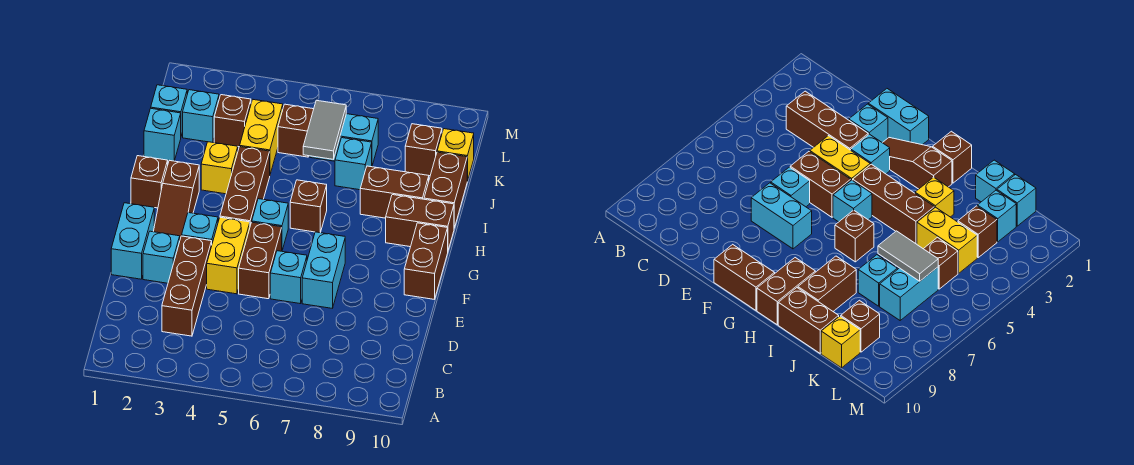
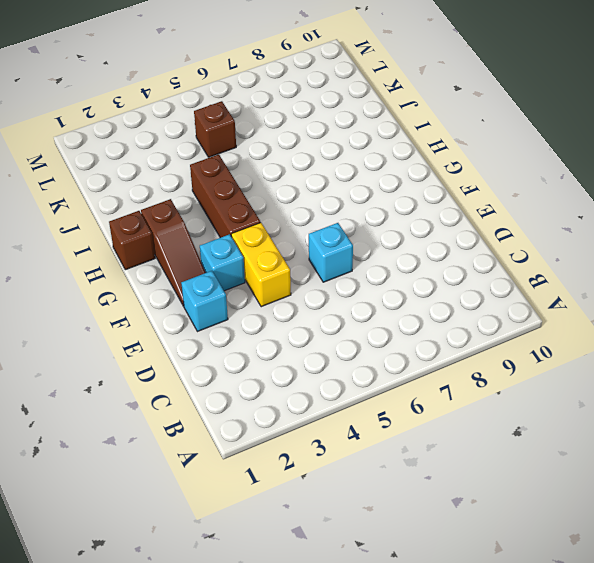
none -> brown brick C3:E3 level 1
none -> cyan brick E1:F1 level 1
none -> brown brick E5:F5 level 1

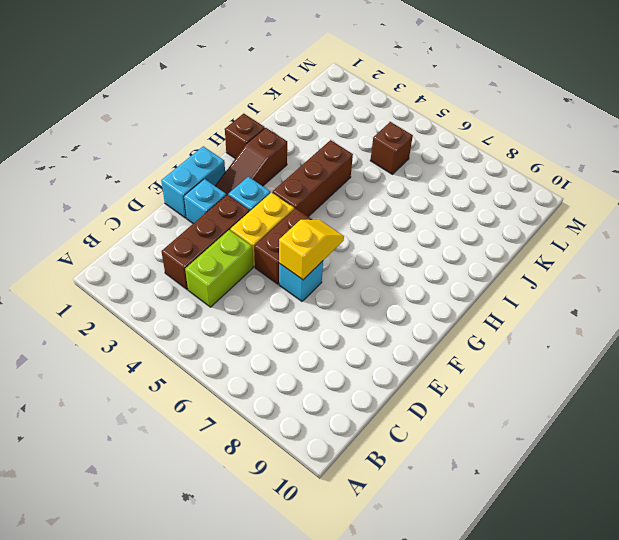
lime brick C4:D4 level 1 -> none
yellow slope E6:F6 level 2 top E -> none
none -> cyan brick E7:F7 level 1
none -> brown brick F10:G10 level 1
none -> cyan brick G5 level 1

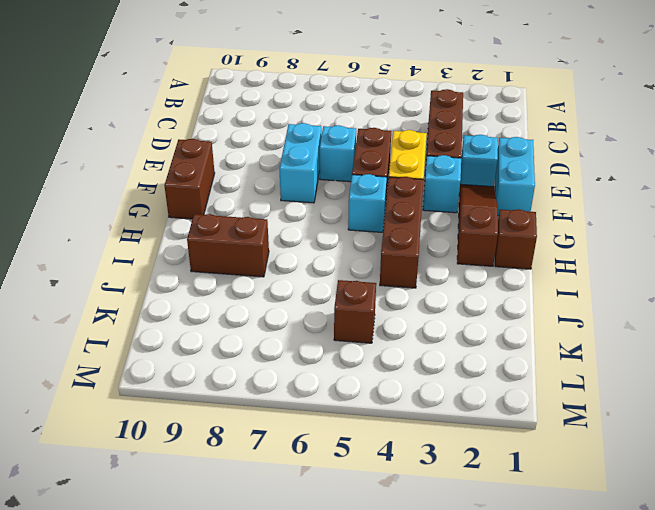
none -> brown brick H6 level 1
none -> brown brick H9:H10 level 1
none -> yellow brick I3 level 1

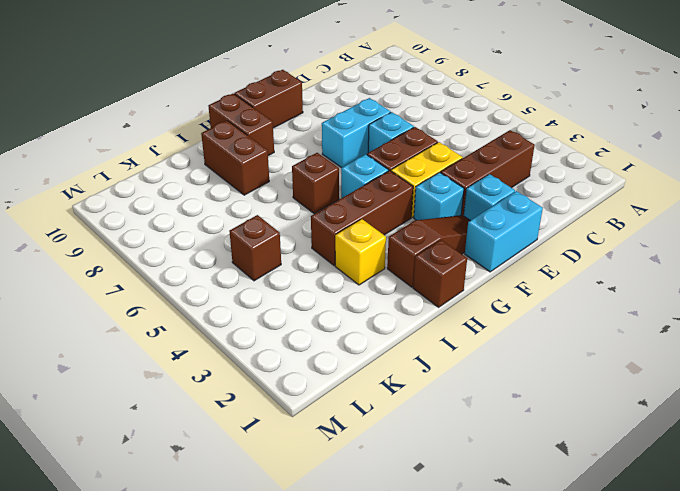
none -> brown brick I10:J10 level 1
none -> cyan brick J1 level 1
none -> yellow brick J4:K4 level 1

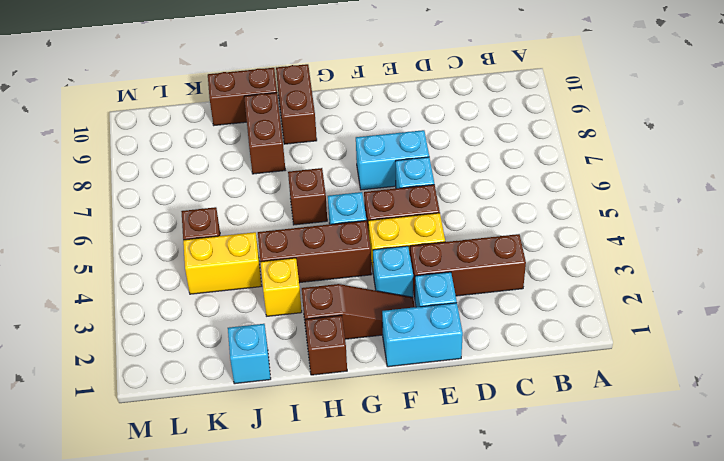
none -> brown brick F10:G10 level 1
none -> cyan brick J7 level 1
none -> cyan brick K1 level 1

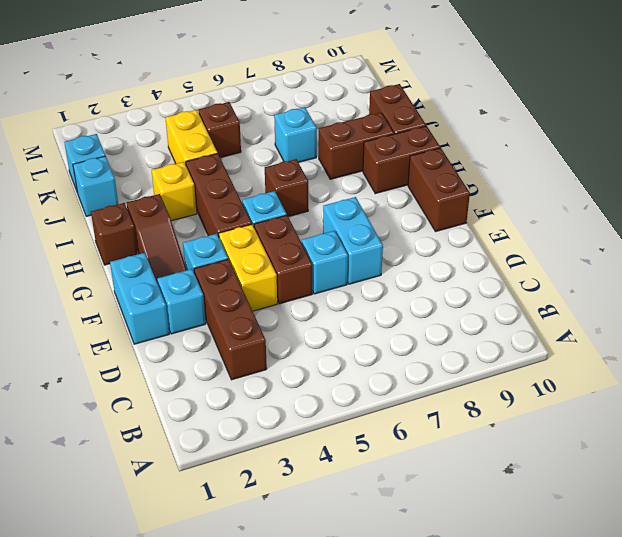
none -> cyan brick K2 level 1
none -> brown brick K3 level 1
none -> cyan brick K6:K7 level 1

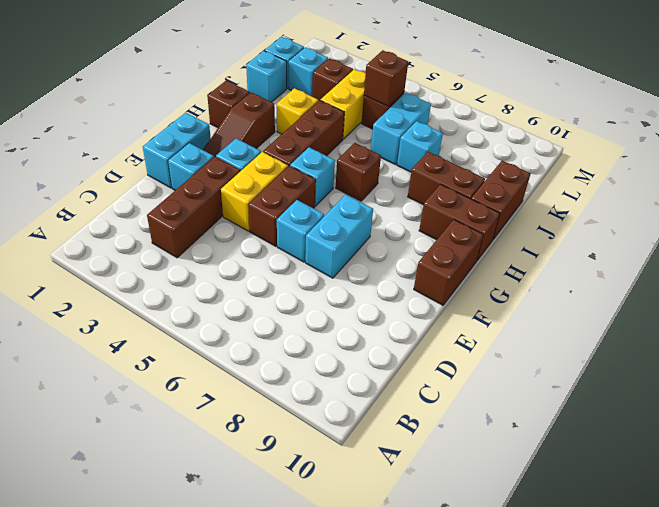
cyan brick J6:K6 level 1 -> cyan brick K6:K7 level 1
brown brick K5 level 2 -> brown brick K9 level 1
none -> yellow brick K10 level 1
none -> grey tile J6:K6 level 2

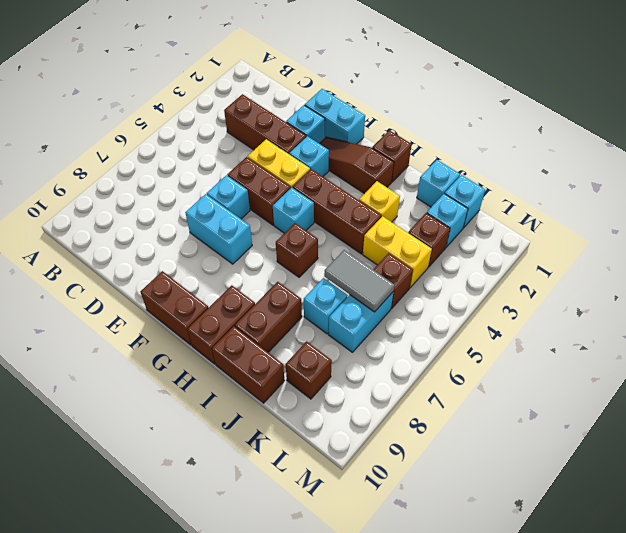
none -> yellow brick K10 level 1

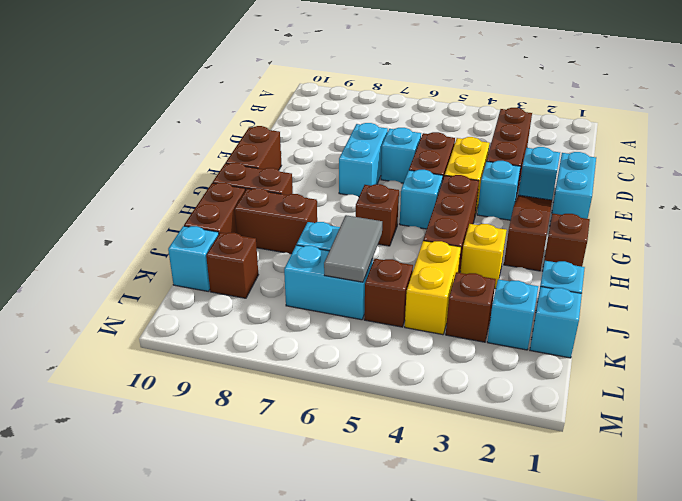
cyan brick K10 level 1 -> yellow brick K10 level 1

